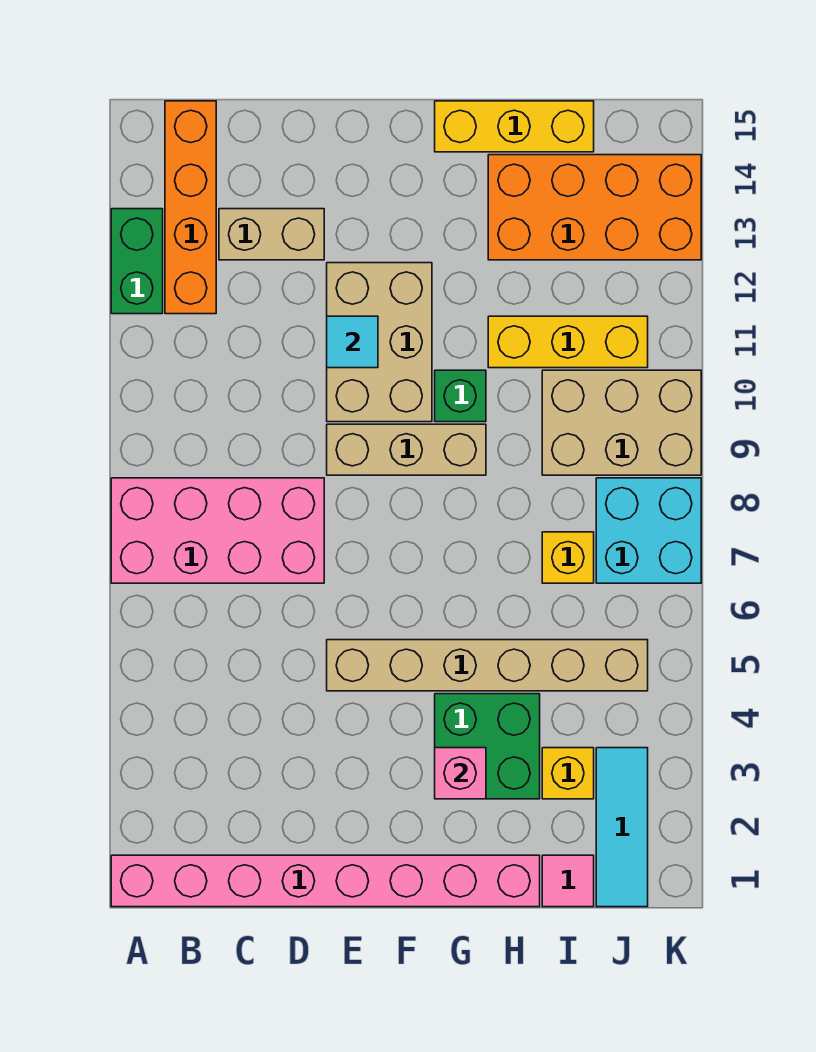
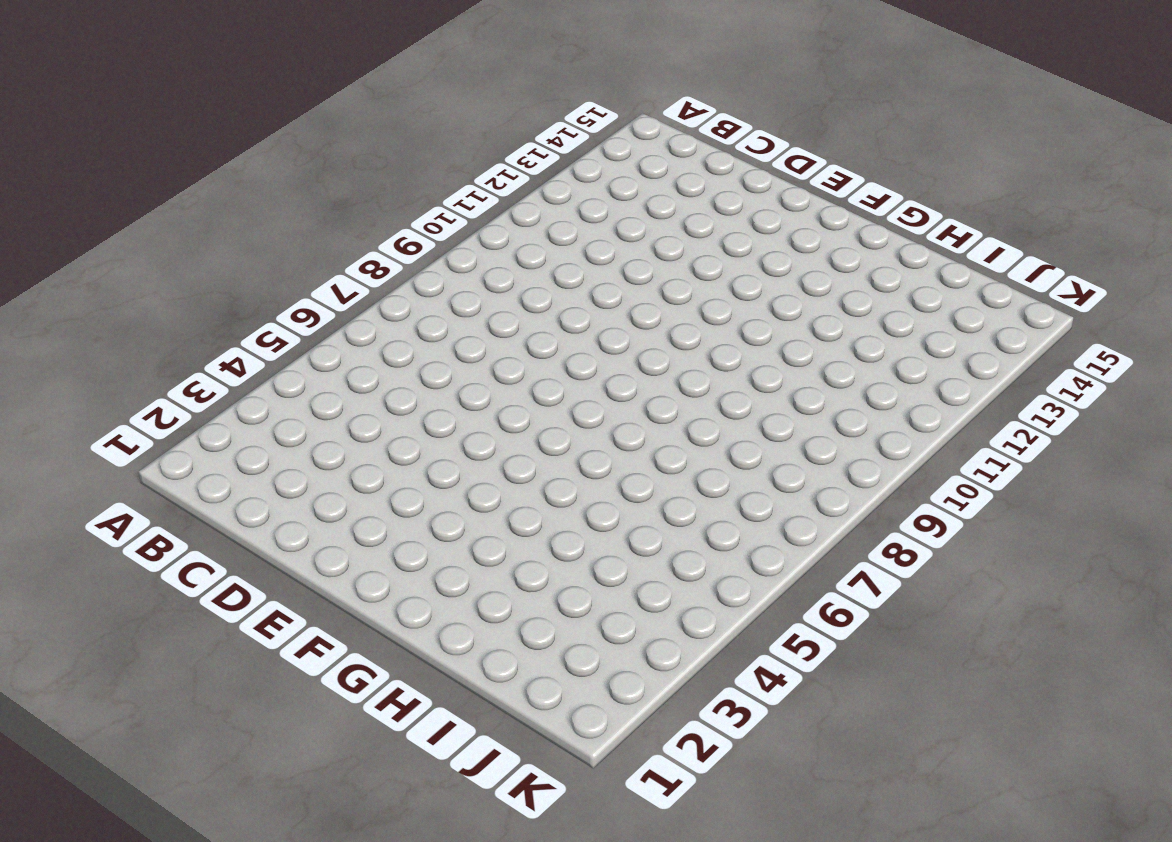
none -> pink brick A1:H1 level 1
none -> pink brick A7:D8 level 1
none -> green brick A12:A13 level 1

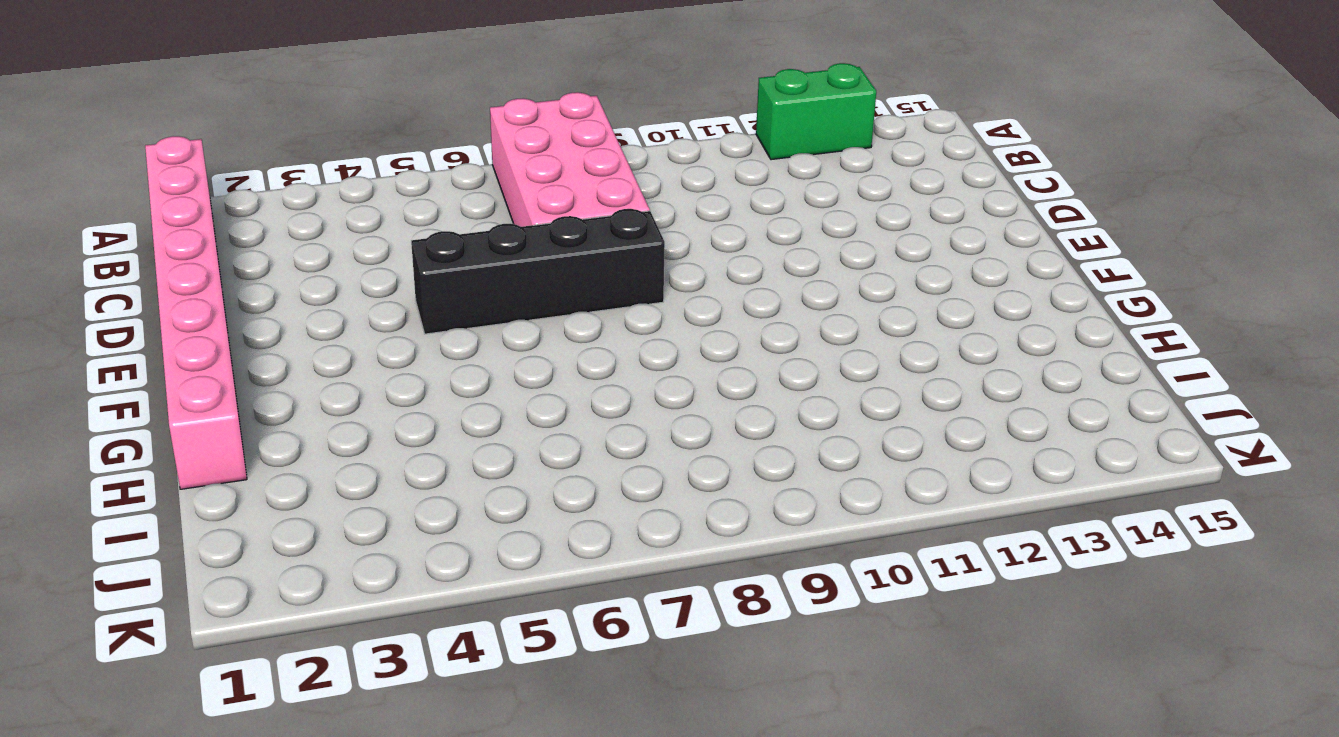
black brick E5:E8 level 1 -> tan brick E5:J5 level 1
none -> orange brick B12:B15 level 1
none -> tan brick C13:D13 level 1
none -> tan brick E9:G9 level 1

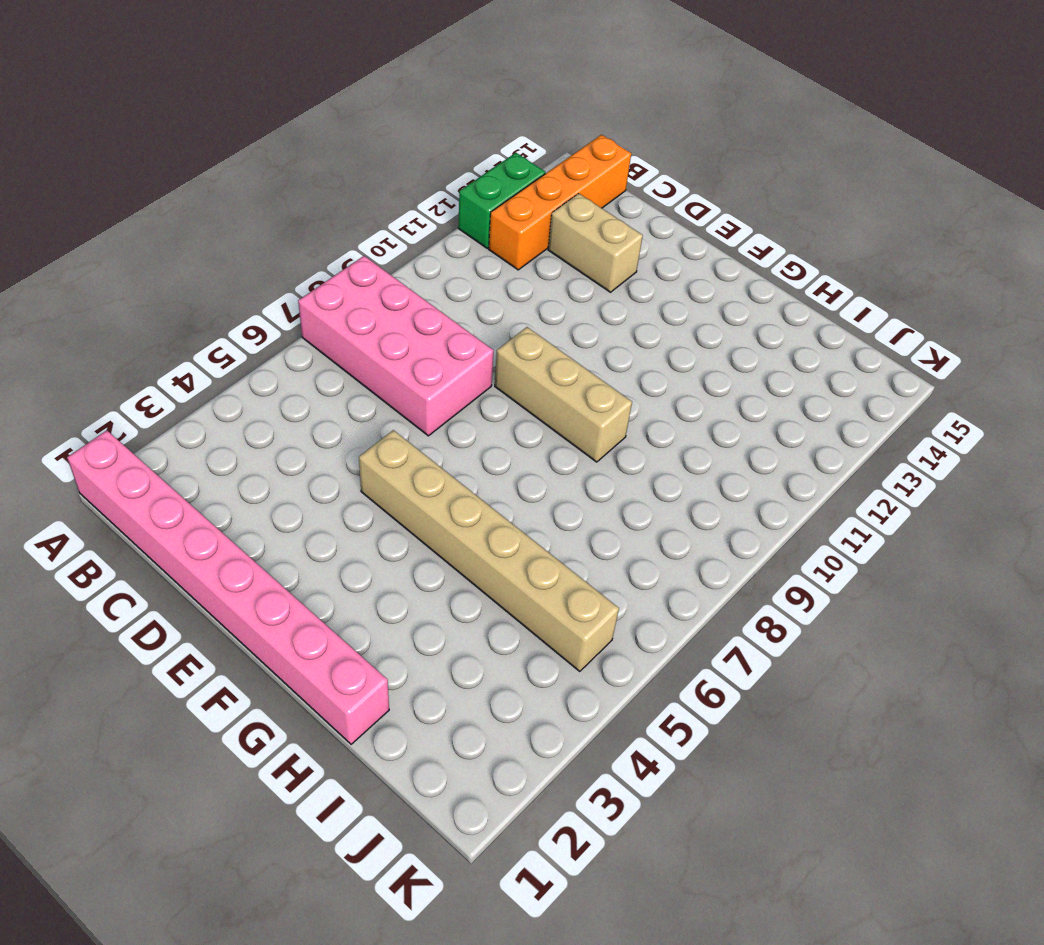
none -> tan brick E10:F12 level 1
none -> green brick G3:H4 level 1
none -> green brick G10 level 1

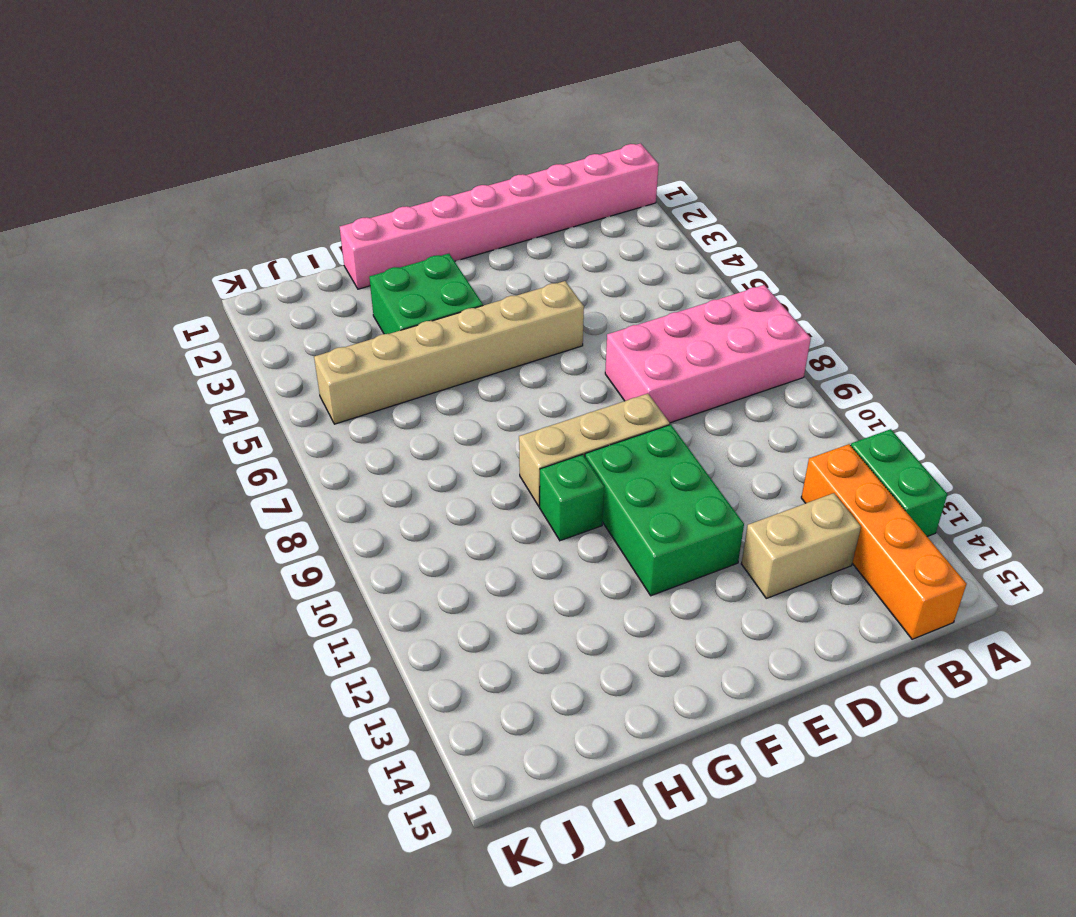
green brick E10:F12 level 1 -> tan brick E10:F12 level 1
none -> yellow brick G15:I15 level 1
none -> yellow brick H11:J11 level 1
none -> orange brick H13:K14 level 1

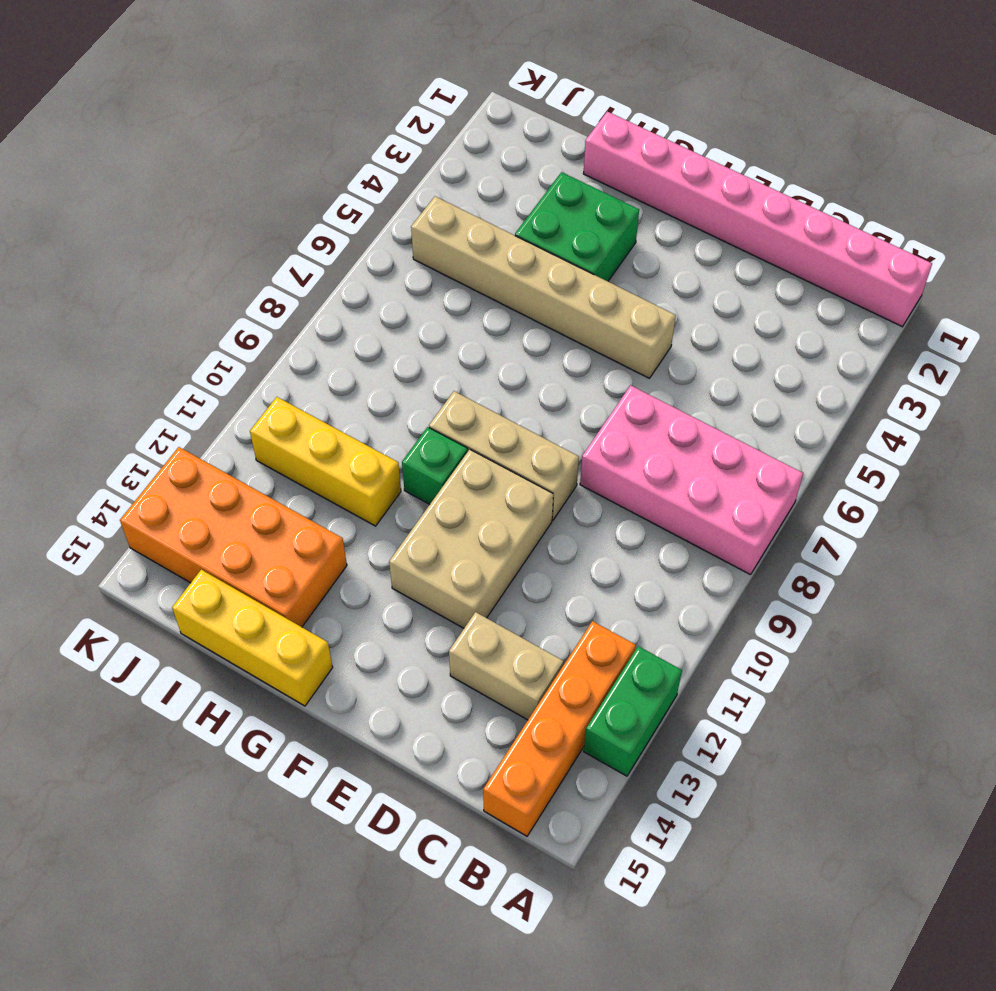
none -> pink tile I1 level 1
none -> yellow brick I3 level 1
none -> yellow brick I7 level 1

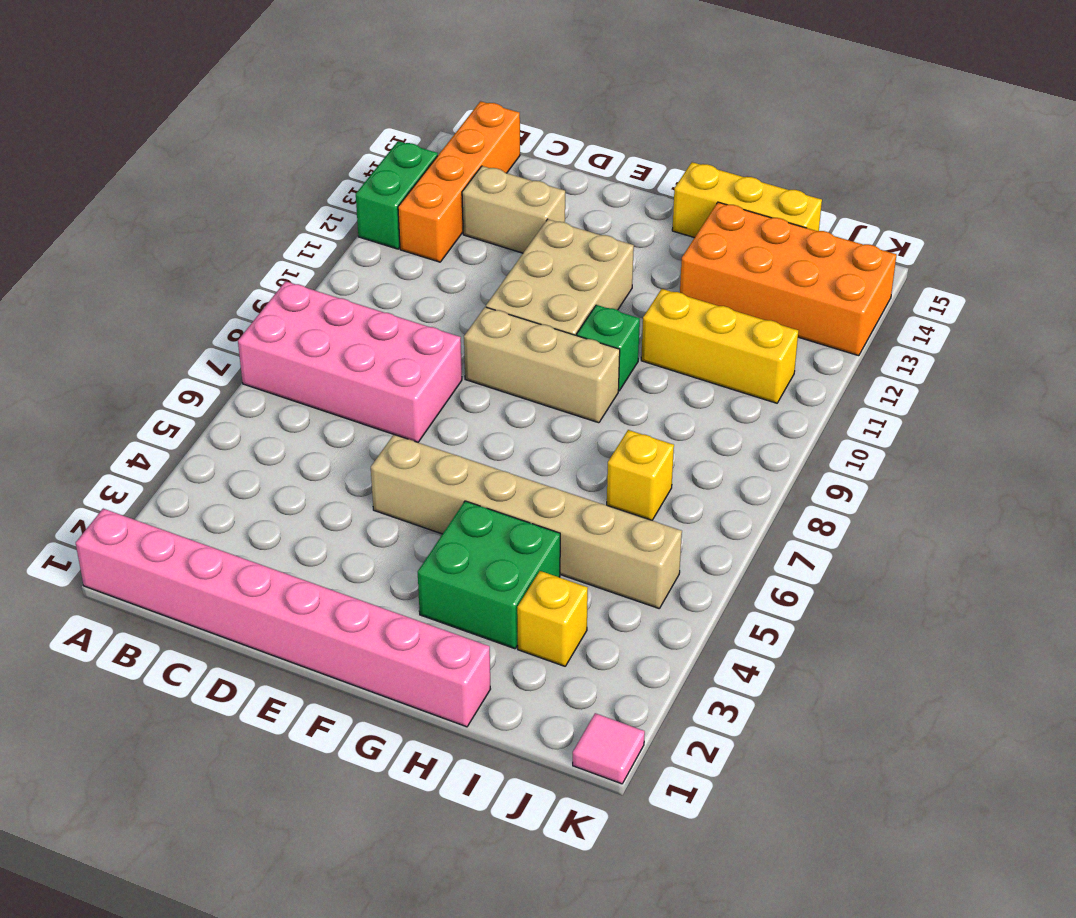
pink tile K1 level 1 -> pink tile I1 level 1
none -> tan brick I9:K10 level 1
none -> cyan tile J1:J3 level 1
none -> cyan brick J7:K8 level 1

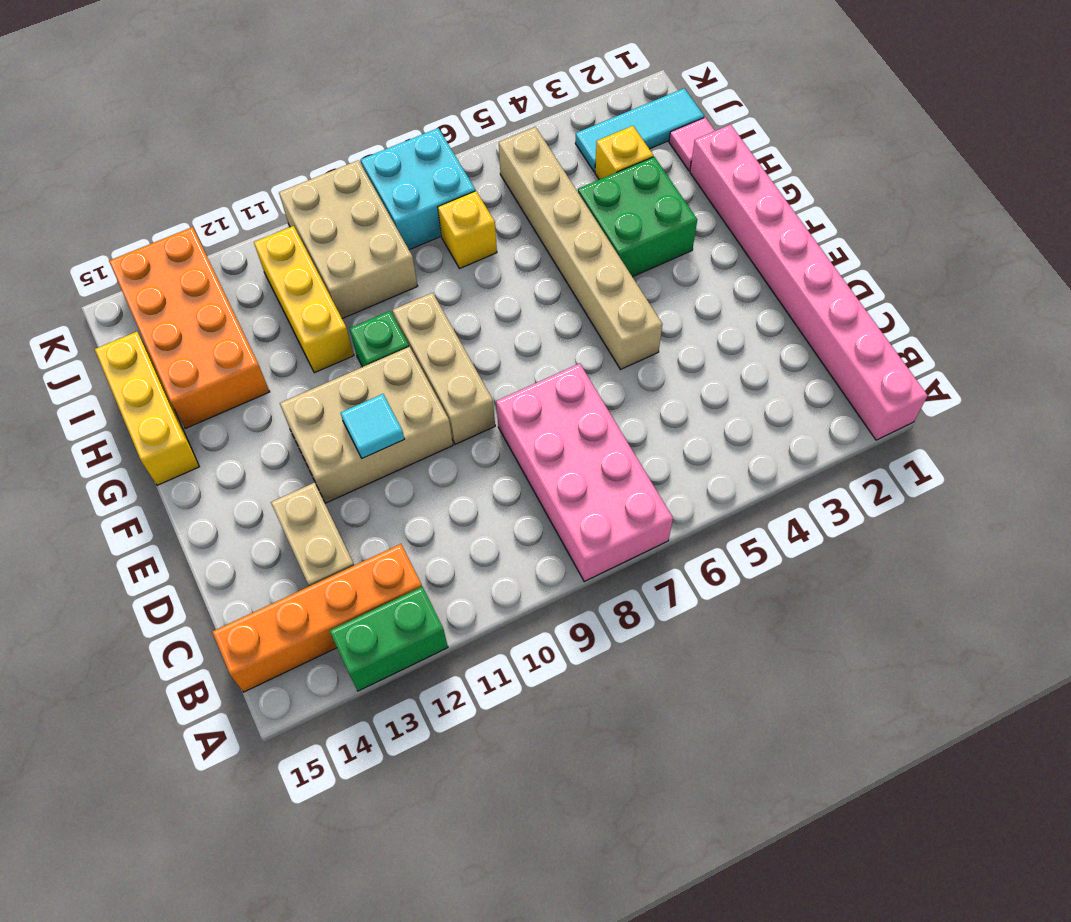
none -> pink brick G3 level 2

